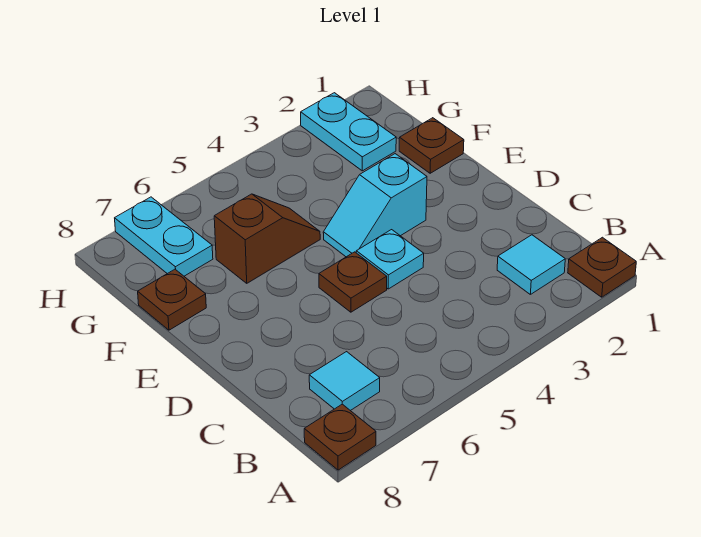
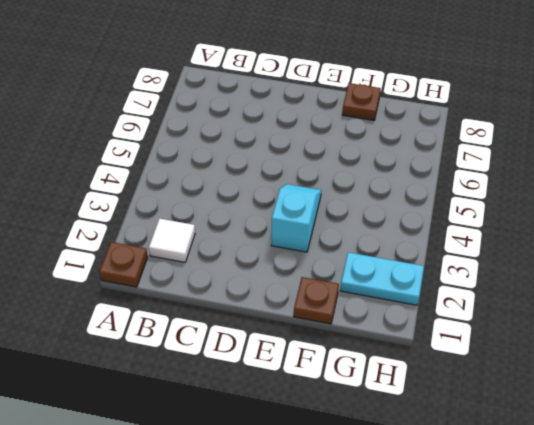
white tile B2 level 1 -> cyan tile B2 level 1
none -> brown plate A8 level 1
none -> cyan tile B7 level 1
none -> cyan plate D4 level 1

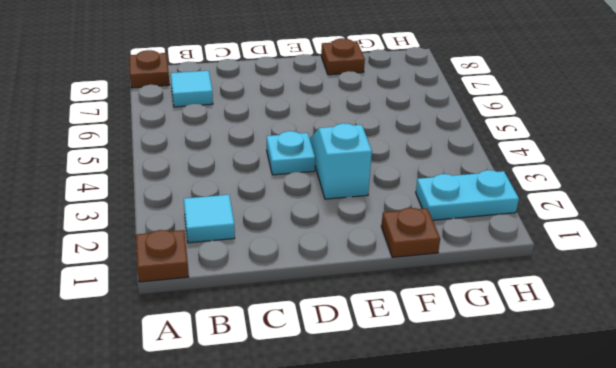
none -> brown plate D5 level 1
none -> brown slope F5:F6 level 1 top 6
none -> cyan plate G7:H7 level 1

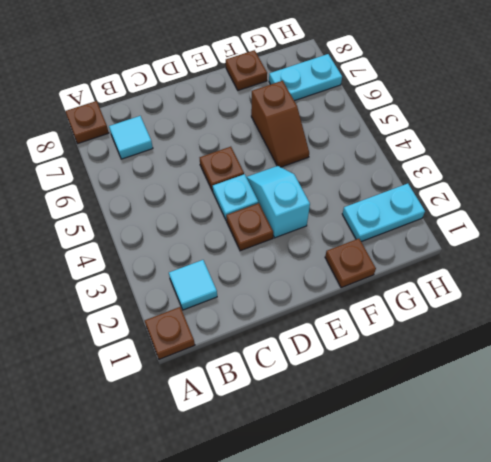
brown plate D3 level 1 -> none

